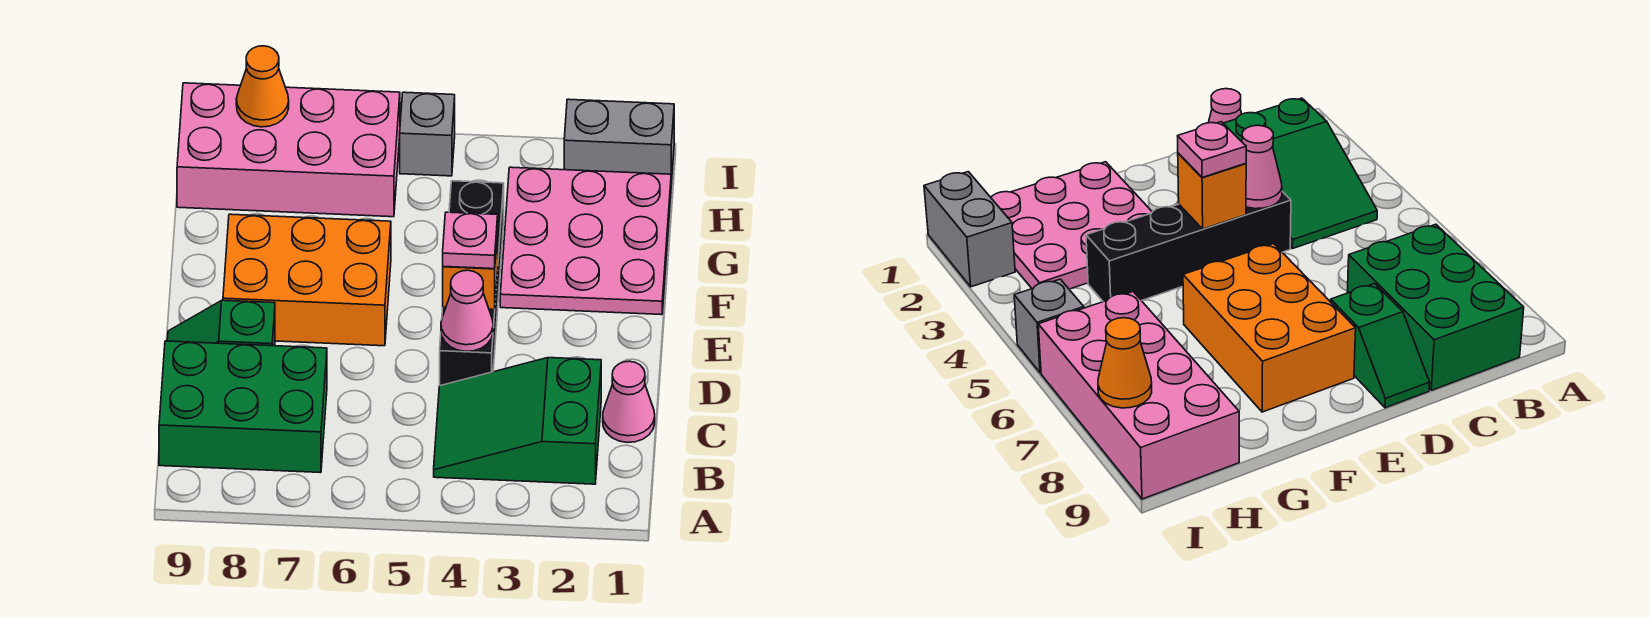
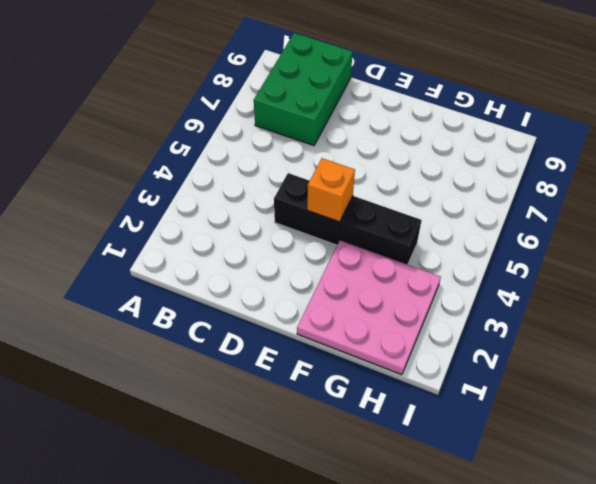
none -> green slope B2:C4 level 1 top 2
none -> pink cone C1 level 1
none -> green slope D8:D9 level 1 top 8

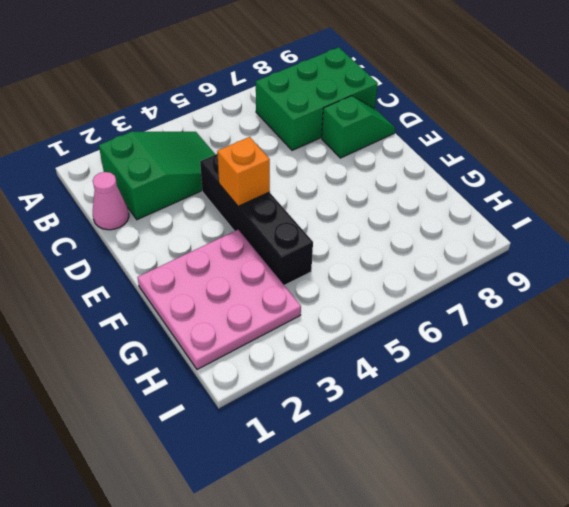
none -> orange brick E6:F8 level 1
none -> pink brick H6:I9 level 1
none -> grey brick I1:I2 level 1

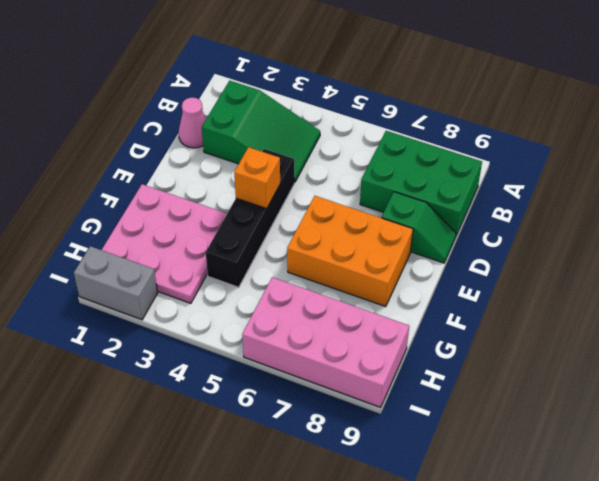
none -> grey brick I5 level 1
none -> pink cone D4 level 2
none -> orange cone I8 level 2

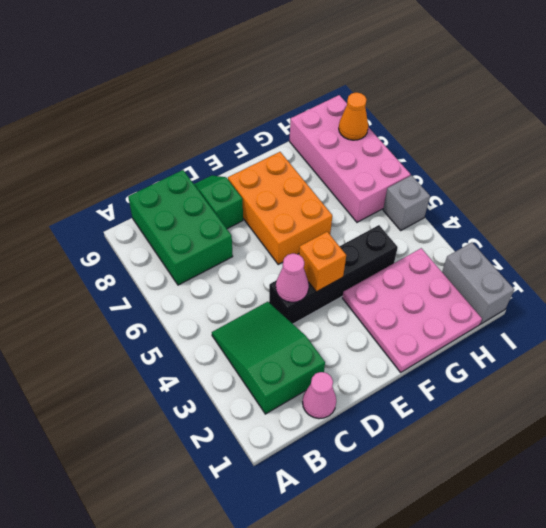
none -> pink plate E4 level 3

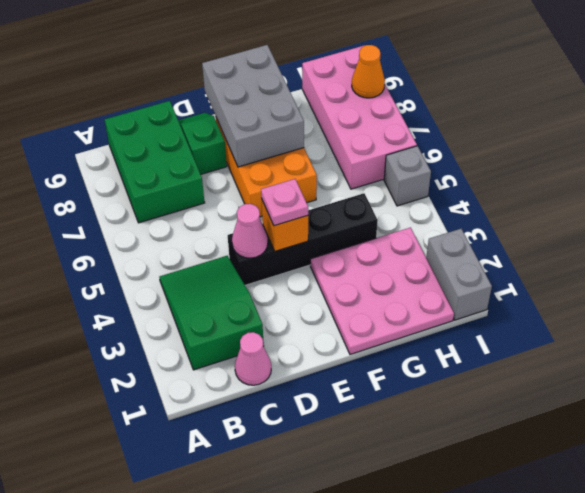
grey brick E7:F9 level 2 -> none

